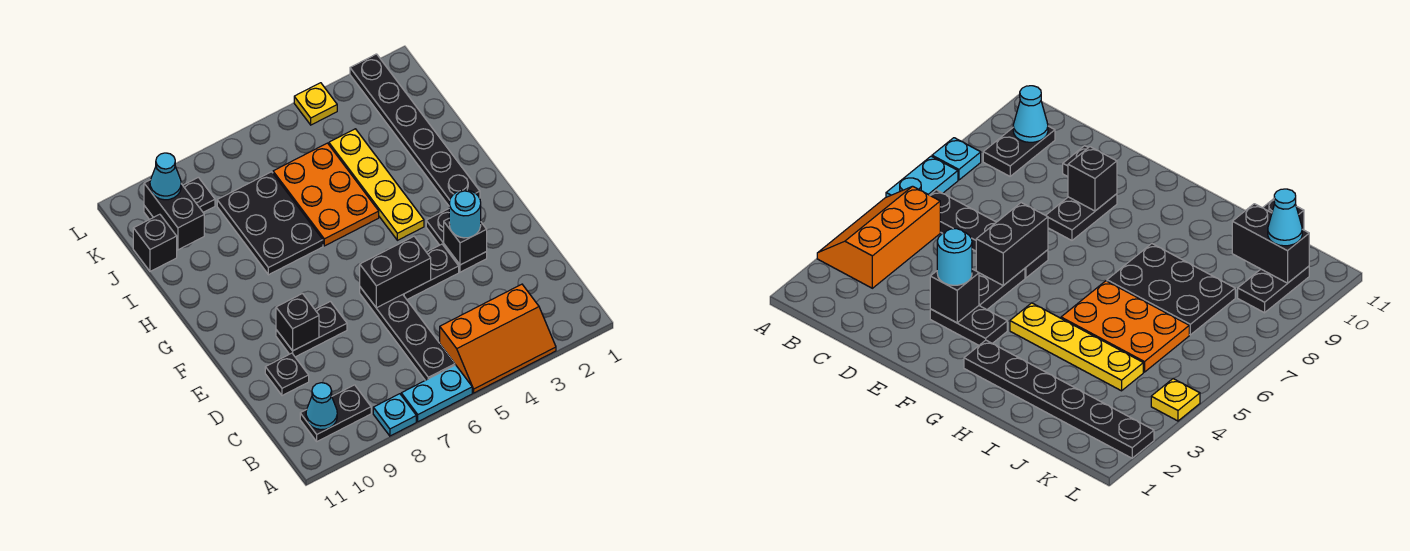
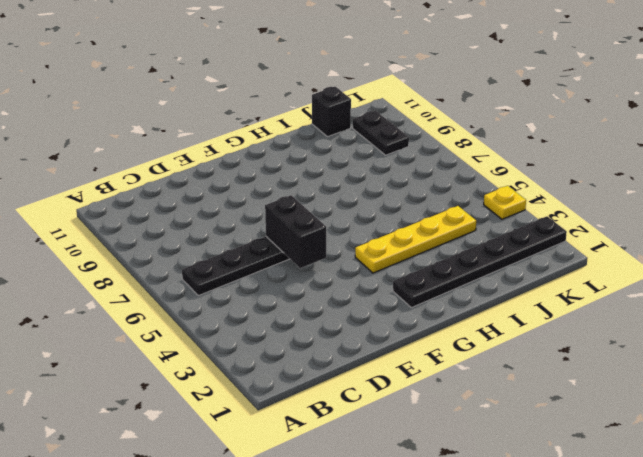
none -> orange slope A3:B5 level 1 top B
none -> cyan plate A6:A7 level 1
none -> cyan plate A8 level 1

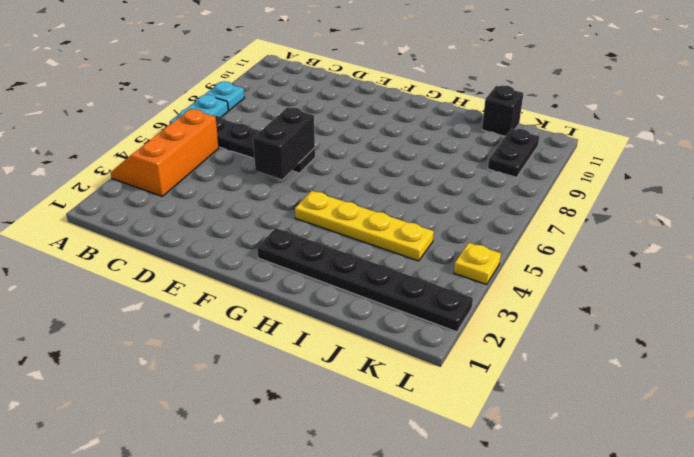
none -> black plate B9:B10 level 1
none -> black plate D10 level 1
none -> black plate E3:F3 level 1

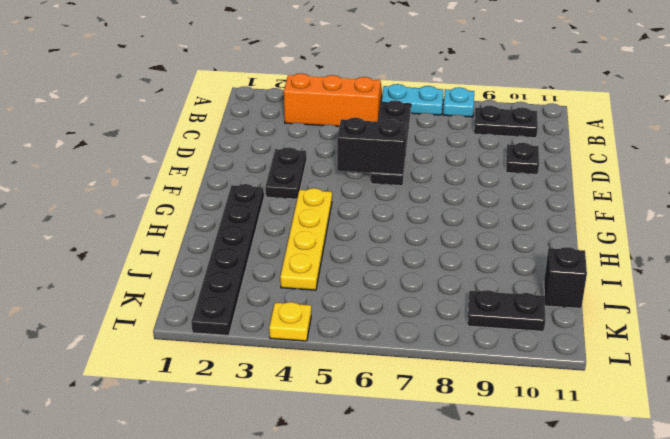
none -> black plate E4:E5 level 1
none -> black plate E8:E9 level 1
none -> orange plate H5:J6 level 1

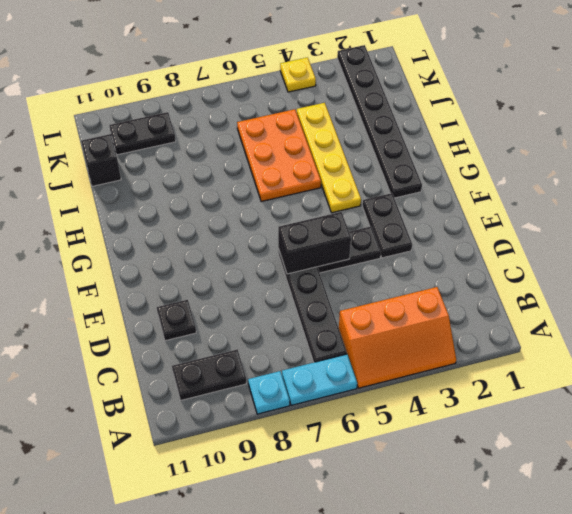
none -> black plate E8:E9 level 1
none -> black plate H7:J8 level 1
none -> cyan cone B10 level 2

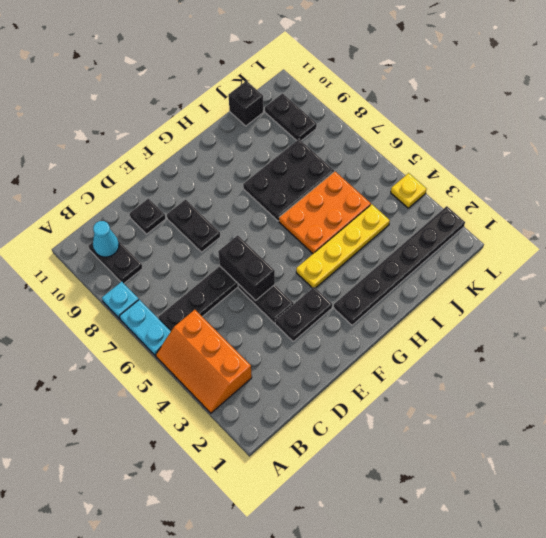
none -> black brick E3 level 2
none -> black brick E9 level 2
none -> black brick J10:K10 level 2

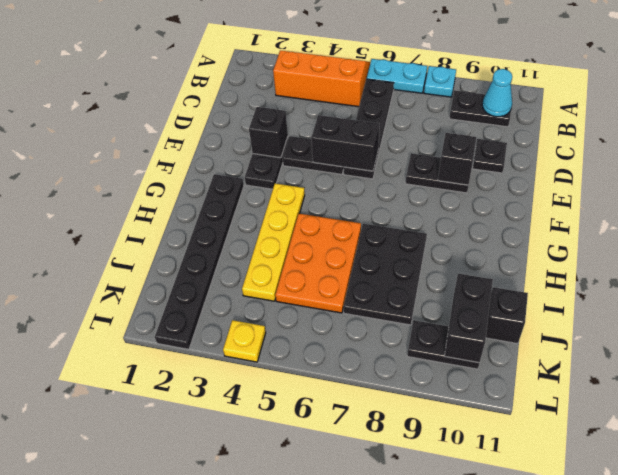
none -> cyan round brick E3 level 3
none -> cyan cone K10 level 3

